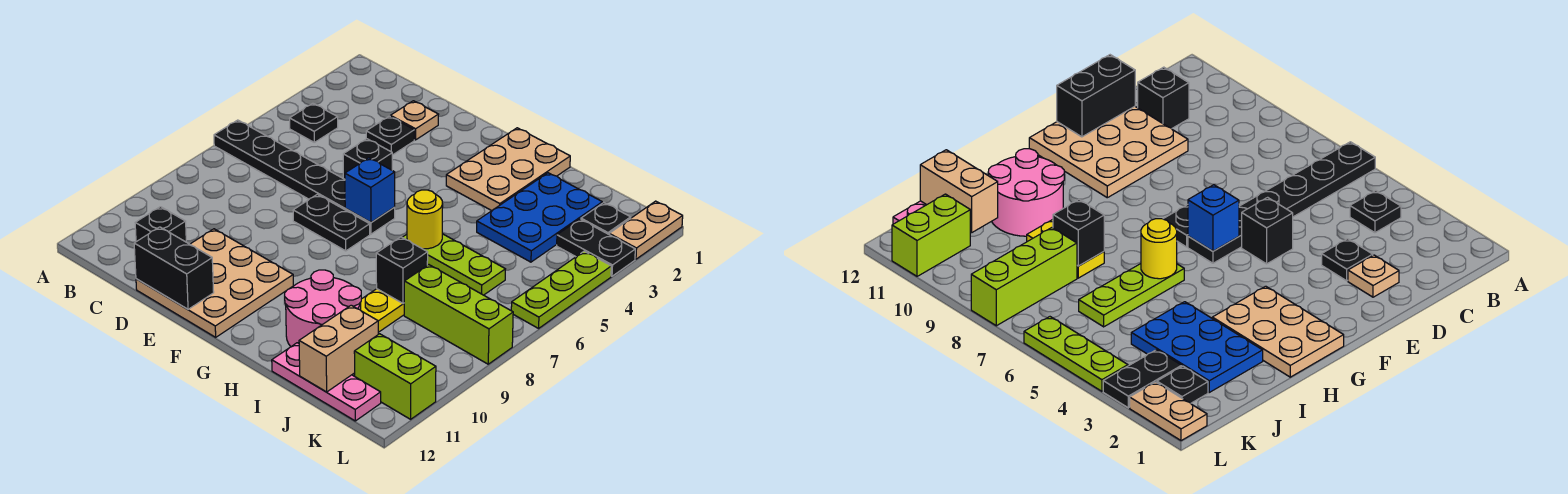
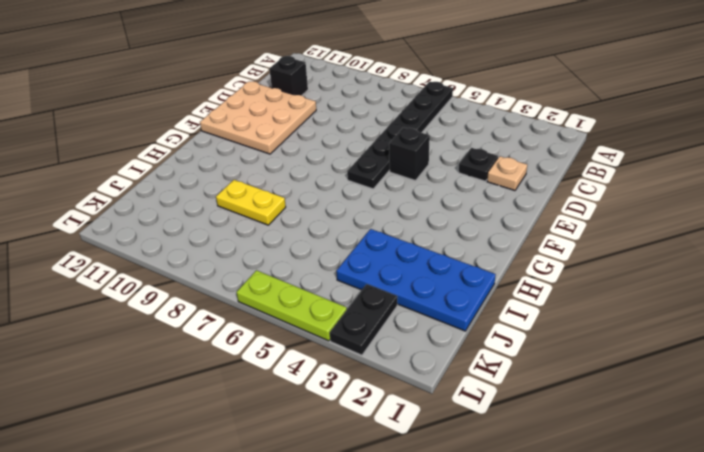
blue plate I1:J4 level 1 -> blue plate I2:J4 level 1
none -> black plate B4 level 1
none -> black plate E7:F7 level 1
none -> tan plate G1:H3 level 1

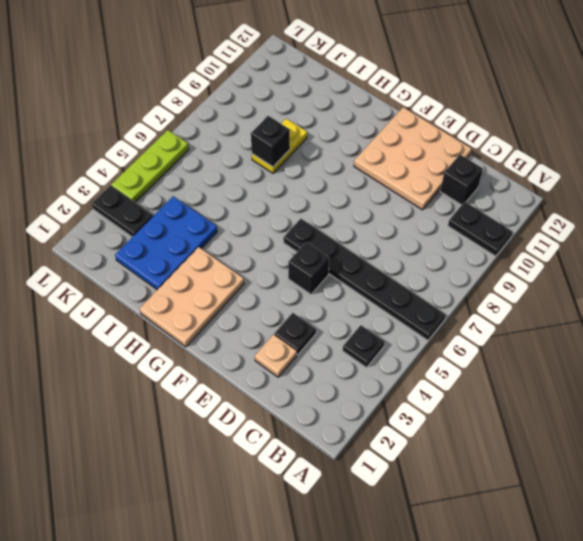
black plate A10:B10 level 1 -> black plate E7:F7 level 1
none -> lime plate H6:J6 level 1
none -> pink round brick H10:I11 level 1
none -> pink plate I12:K12 level 1

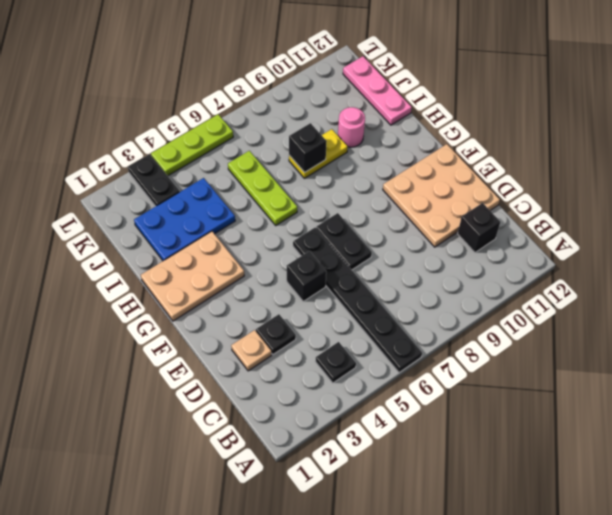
pink round brick I10 level 1 -> pink round brick H10:I11 level 1
none -> lime brick J8:L8 level 1
none -> black plate K2 level 1
none -> lime brick K11:L11 level 1

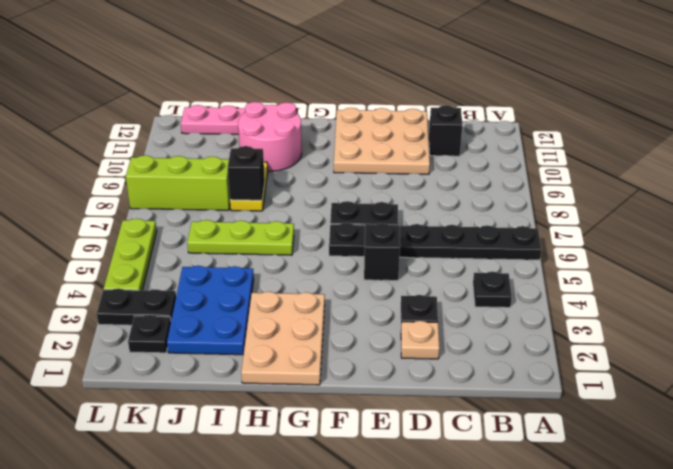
none -> lime brick K11:L11 level 1
none -> tan plate L1:L2 level 1
none -> black brick D12:E12 level 2

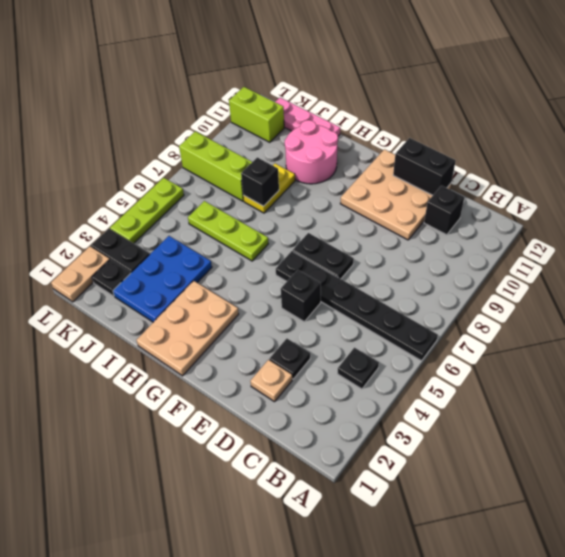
none -> blue brick F6 level 2
none -> yellow round brick H6 level 2
none -> tan brick J11:J12 level 2

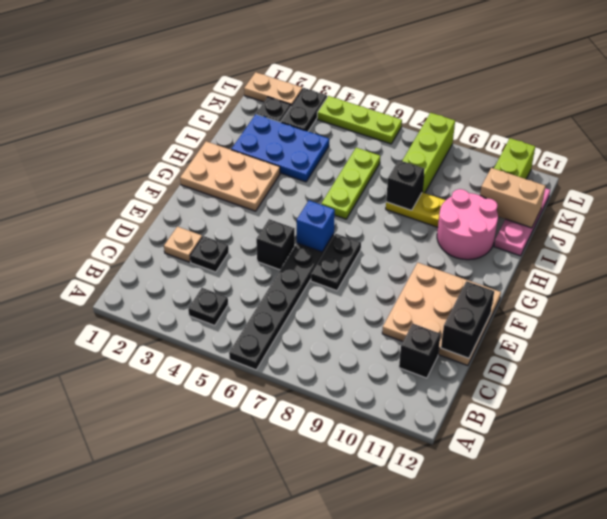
none -> yellow round brick H6 level 2

